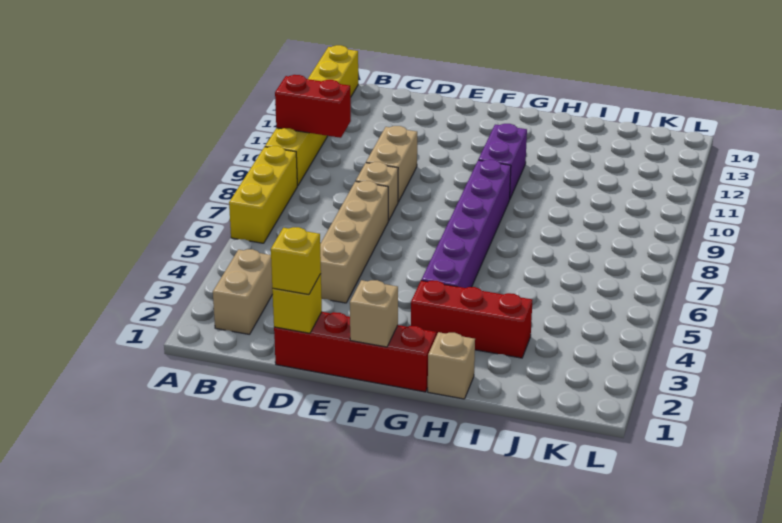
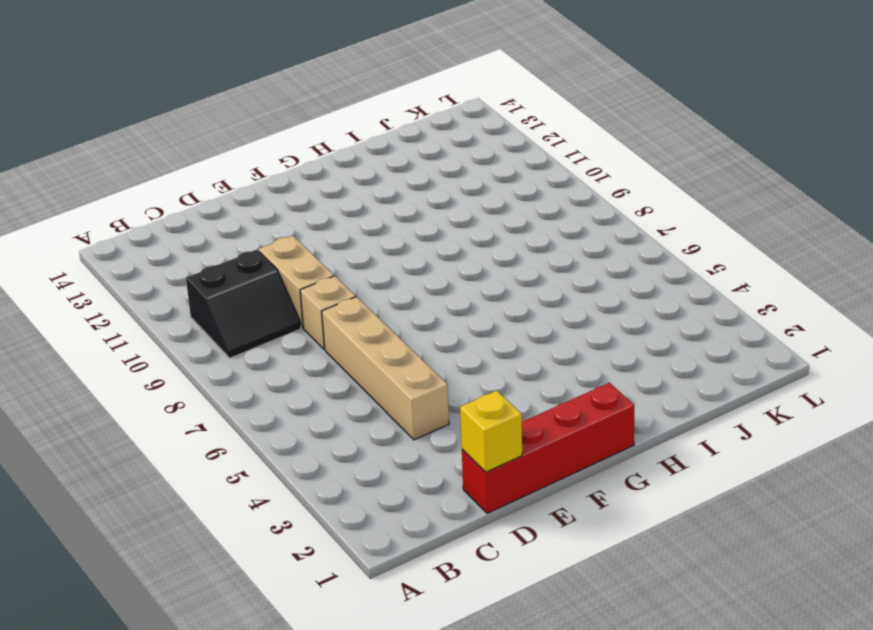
black slope B9:C10 level 1 top 10 -> none
none -> yellow brick A6:A8 level 1
none -> yellow brick A9:A14 level 1
none -> tan brick B2:B3 level 1

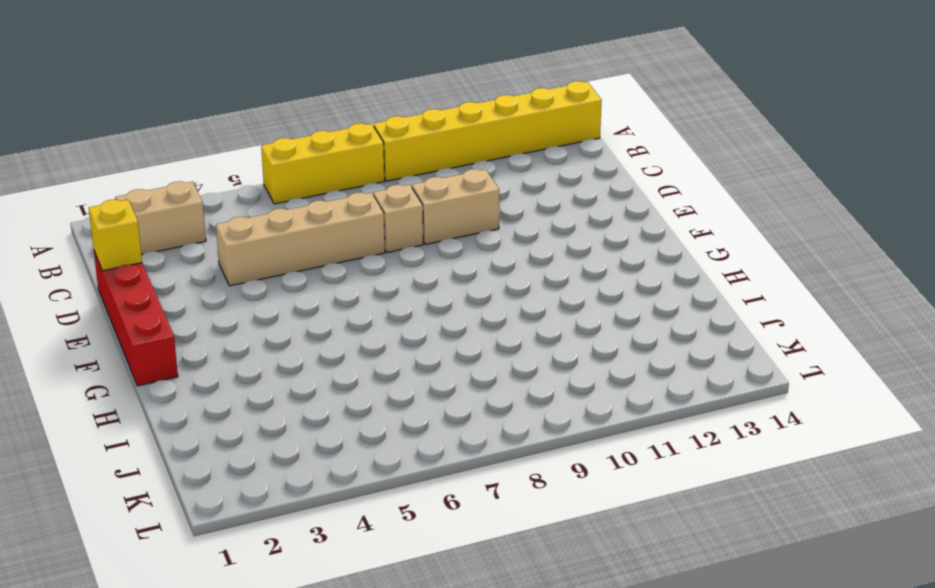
none -> red brick G3:I3 level 1
none -> purple brick G4:G9 level 1
none -> purple brick G10:G11 level 1

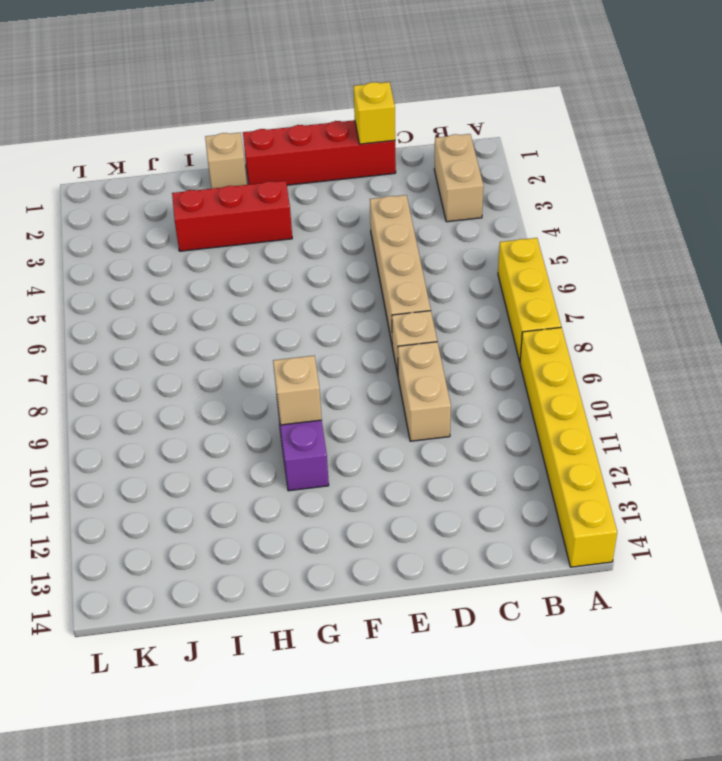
tan brick G10 level 2 -> tan brick F1 level 2
none -> purple brick G4:G9 level 1
none -> red brick A10:B10 level 2
none -> yellow brick D1 level 3

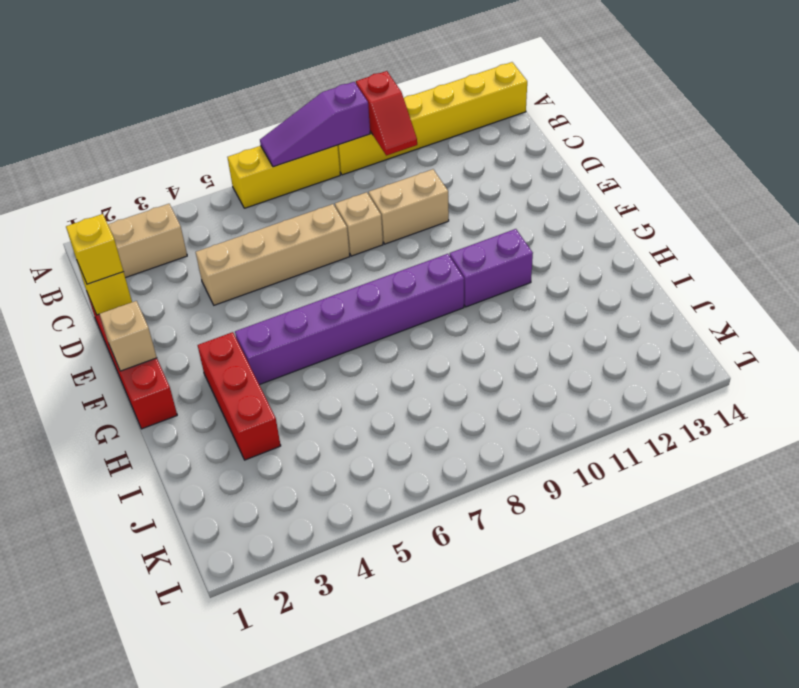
purple slope A7:A9 level 2 top 9 -> none
red slope A10:B10 level 2 top A -> red brick A10:B10 level 2
none -> tan brick H1 level 1

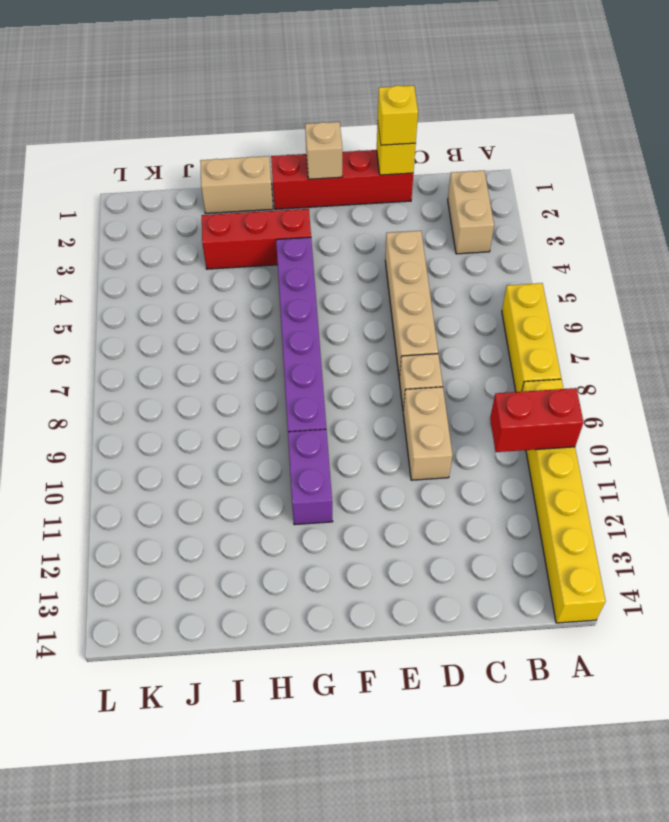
tan brick H1:I1 level 1 -> tan brick H1 level 1

